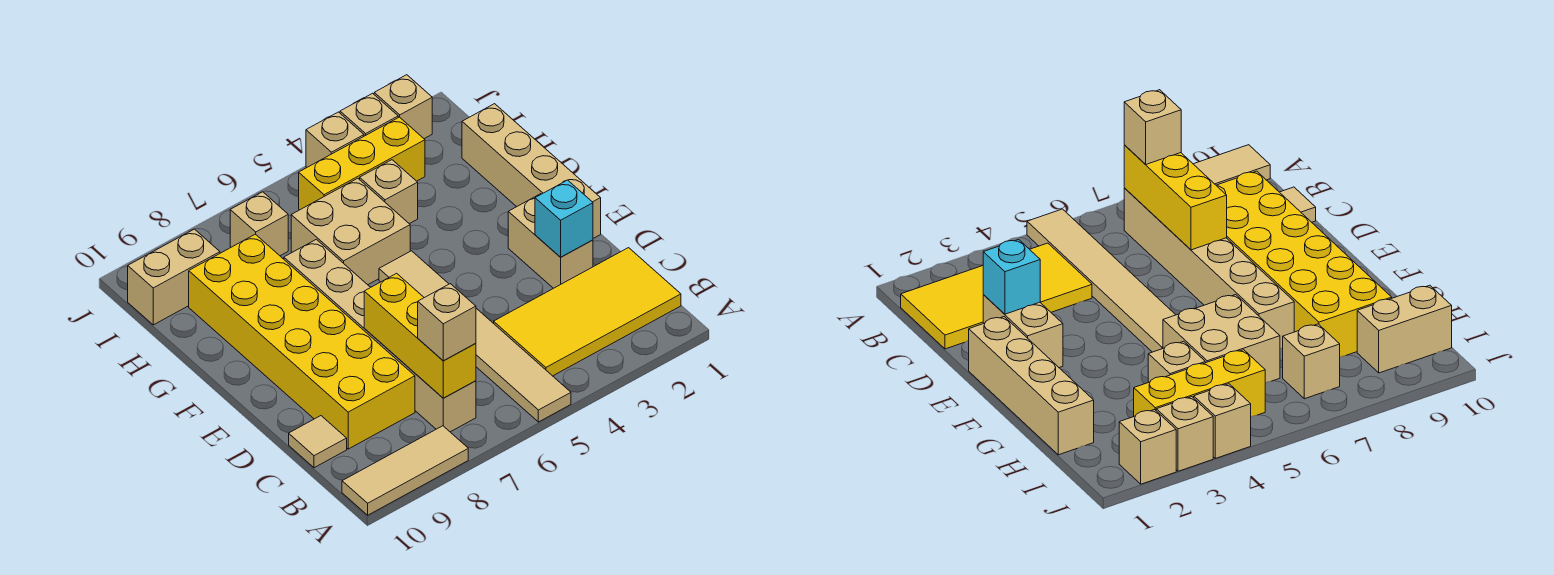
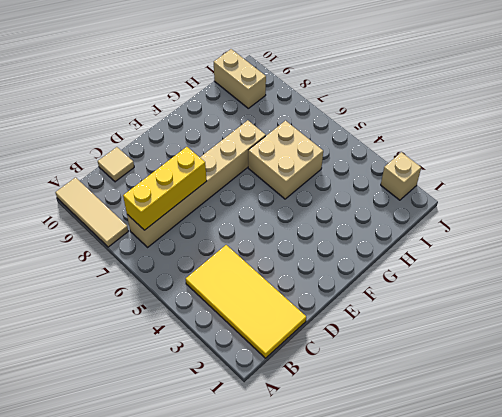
none -> tan tile A5:F5 level 1
none -> yellow brick C8:H9 level 1
none -> tan brick D2:E2 level 1

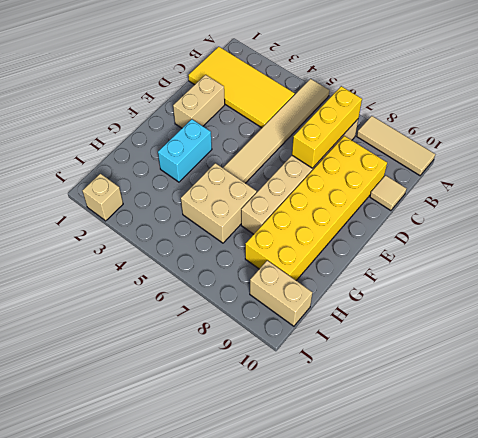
cyan brick F3:G3 level 1 -> none
none -> tan brick E1:H1 level 1
none -> tan brick H4 level 1
none -> yellow brick I3:I5 level 1

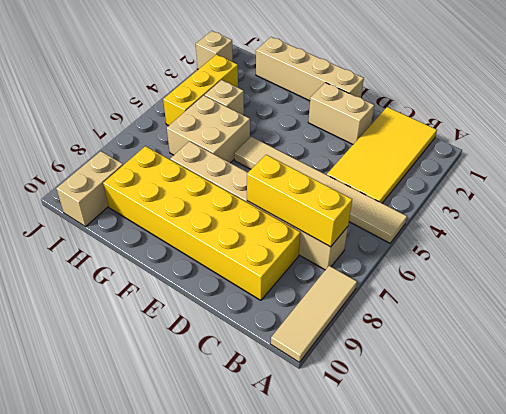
none -> tan tile C10 level 1
none -> tan brick I7 level 1
none -> tan brick J3 level 1

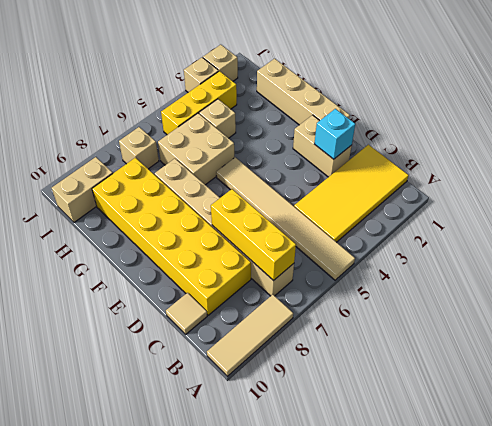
none -> tan brick J4 level 1
none -> tan brick B7 level 3

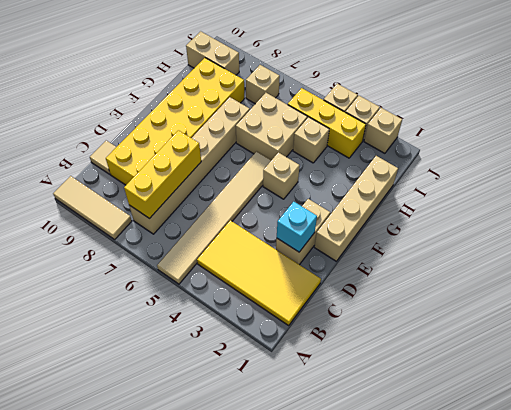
tan brick F4 level 1 -> tan brick B7 level 3

